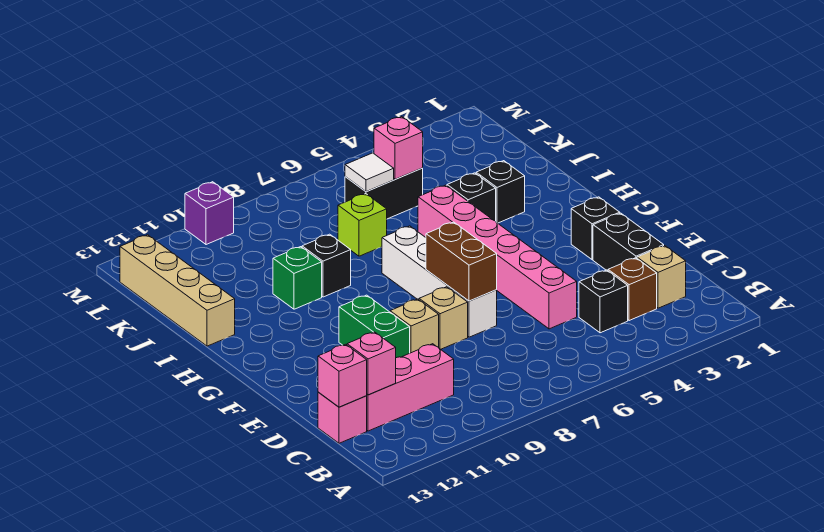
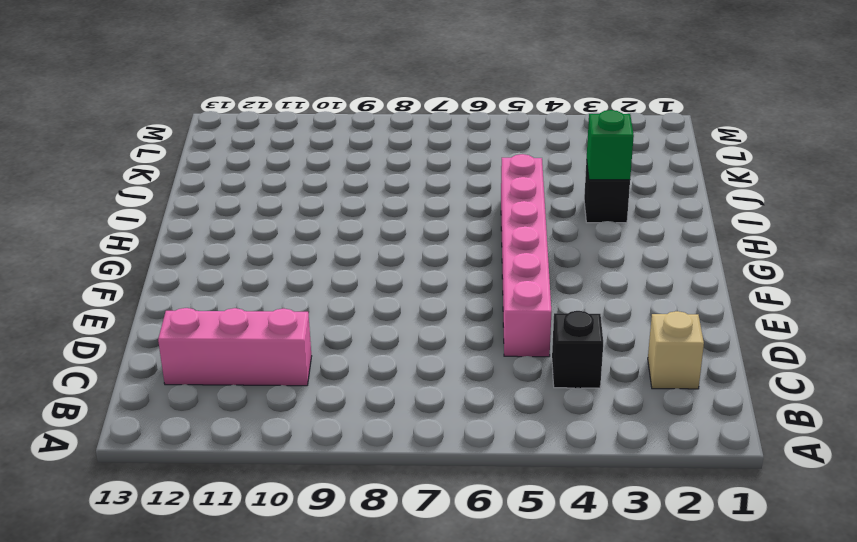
green brick I3 level 2 -> green brick I10 level 1
none -> brown brick C3 level 1
none -> pink brick C13 level 1
none -> black brick D2:E2 level 1

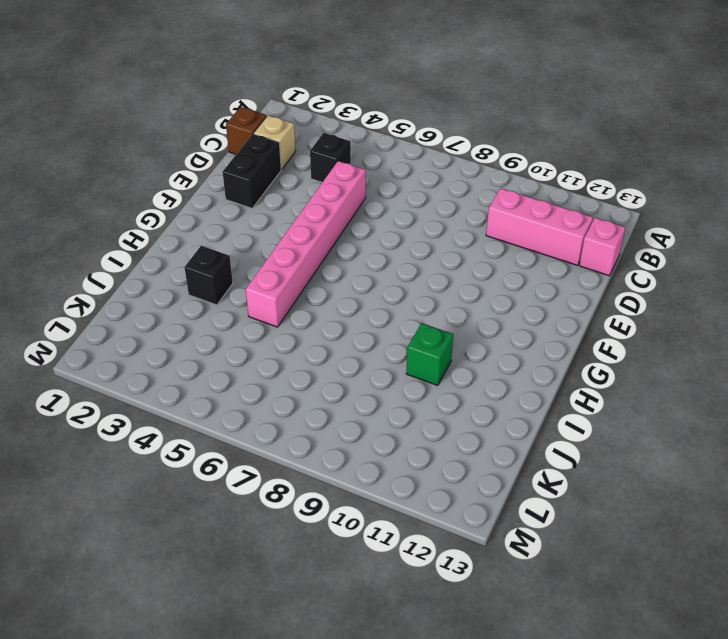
brown brick C1 level 1 -> brown brick C3 level 1
none -> white brick E7:H7 level 1
none -> tan brick E8 level 1
none -> tan brick E9 level 1

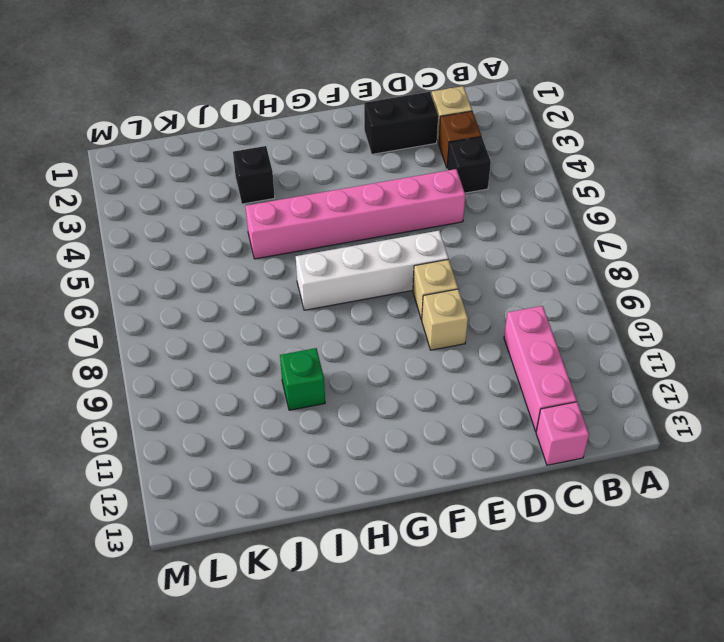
none -> green brick E10:F10 level 1
none -> black brick F2 level 1
none -> black brick I4 level 1

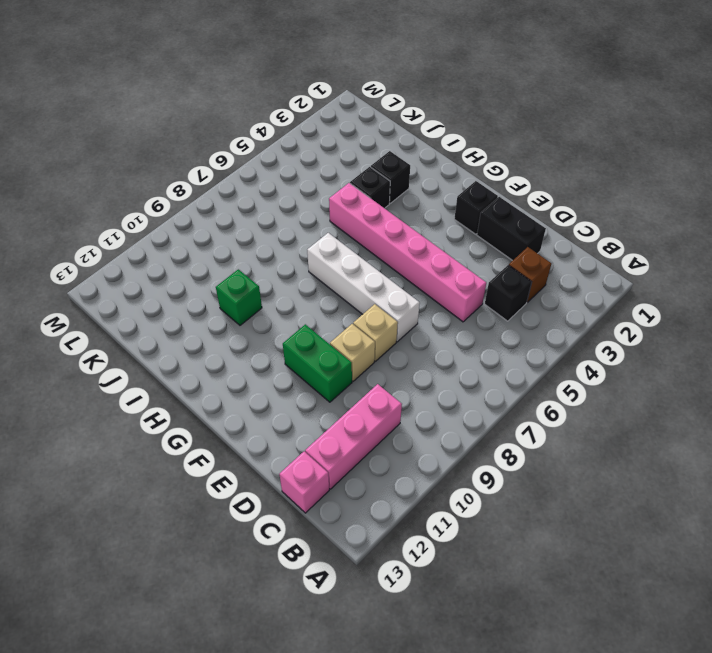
none -> tan brick C2 level 1
none -> black brick I9 level 1
none -> tan brick I13:L13 level 1

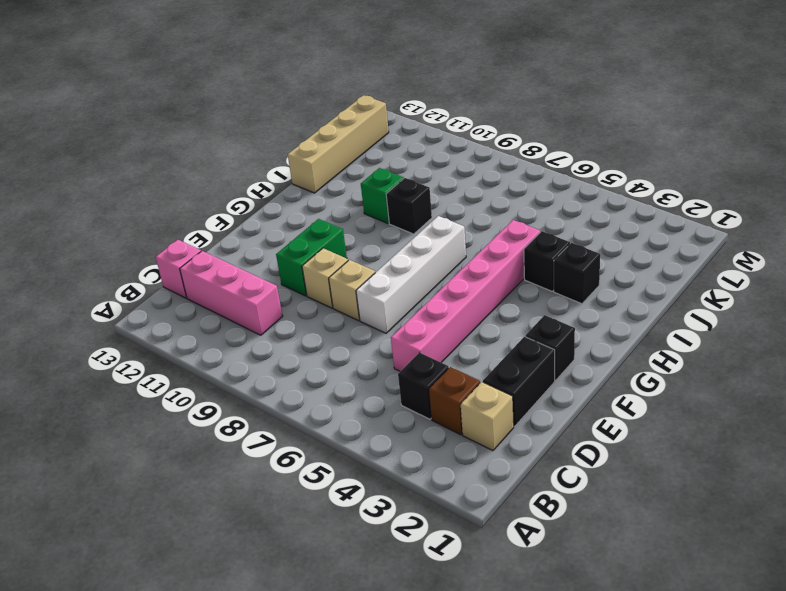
none -> lime brick J7 level 1
none -> black brick K5:K6 level 1
none -> purple brick M10 level 1

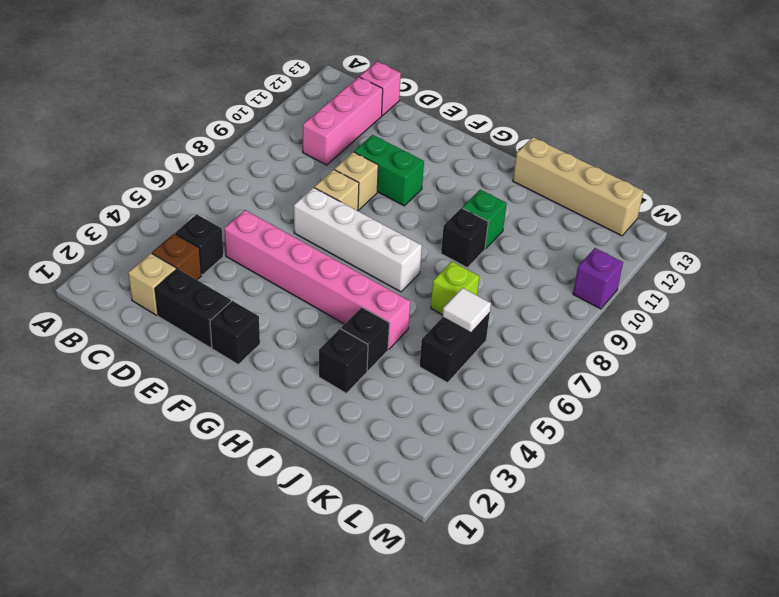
none -> pink brick C12 level 2
none -> pink brick C13 level 2
none -> brown brick E7:F7 level 2

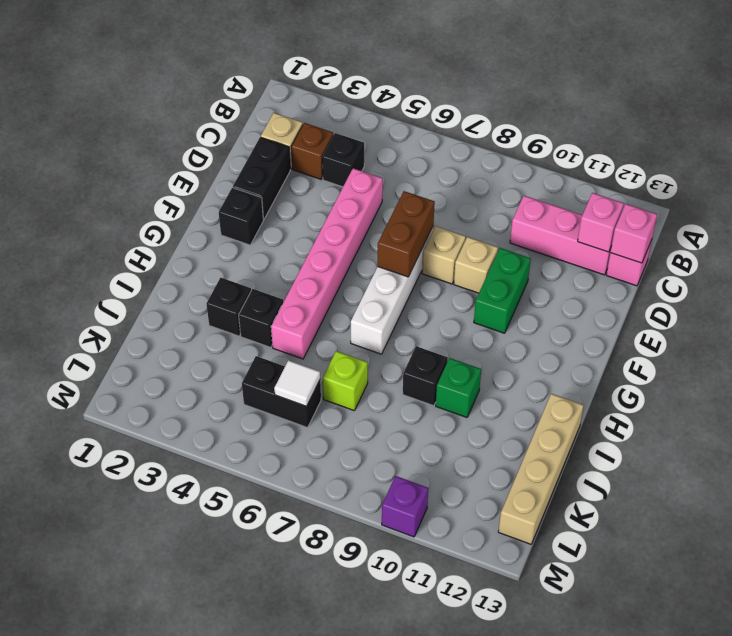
none -> pink brick K5 level 2

